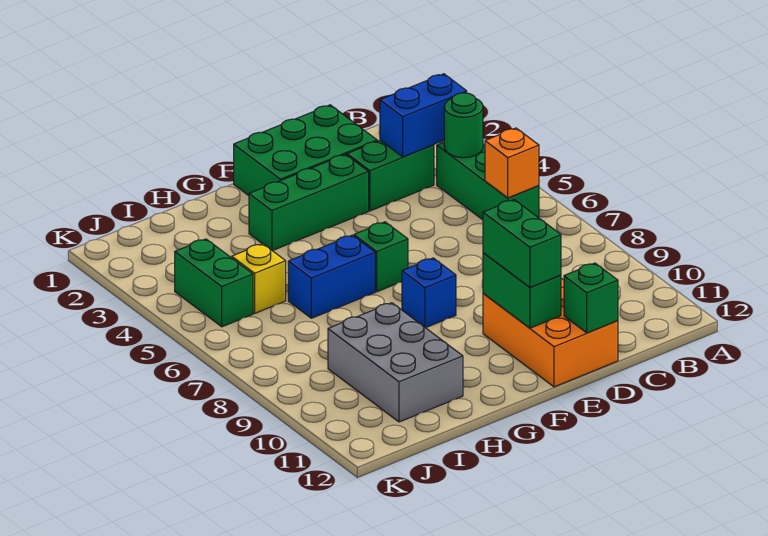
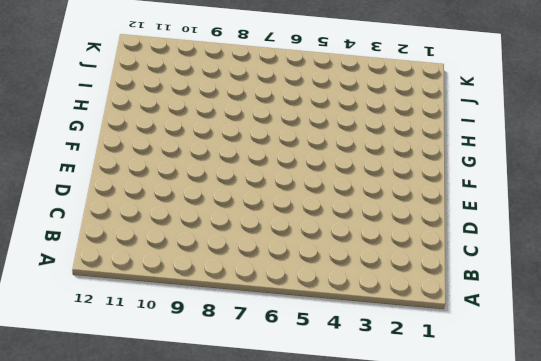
none -> green brick B4:B6 level 1
none -> green brick C3:D3 level 1
none -> green brick D1:F2 level 1

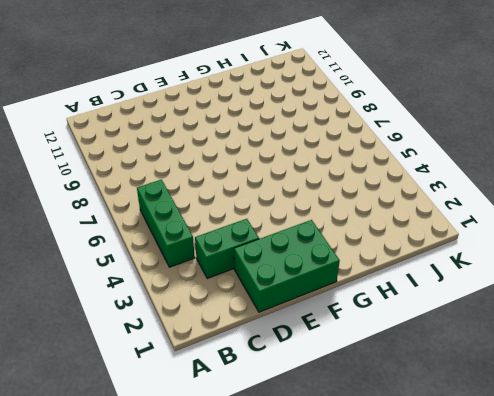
none -> orange brick D10:E12 level 1
none -> green brick E3:G3 level 1
none -> green brick F6 level 1

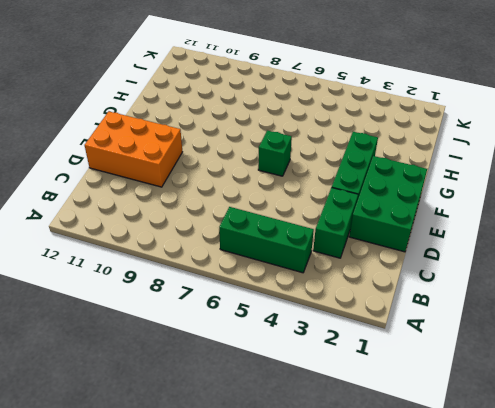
none -> blue brick F8 level 1
none -> blue brick G6:H6 level 1
none -> grey brick H9:I11 level 1

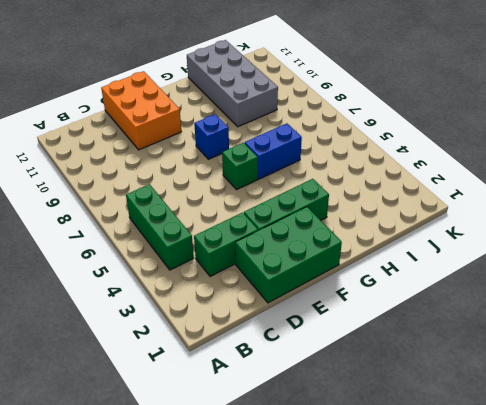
grey brick H9:I12 level 1 -> grey brick H9:I11 level 1
none -> yellow brick I5 level 1
none -> green brick J4:J5 level 1
none -> blue brick B3:C3 level 2

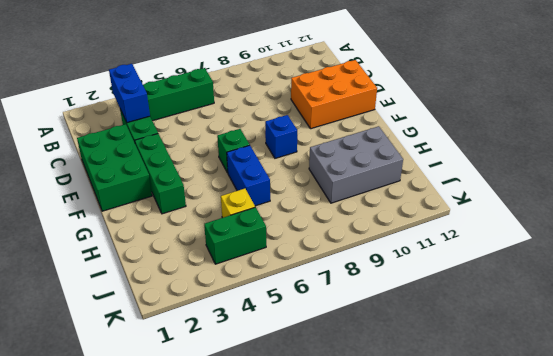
none -> green round brick B4 level 2
none -> orange brick B6 level 2
none -> green brick D12 level 2

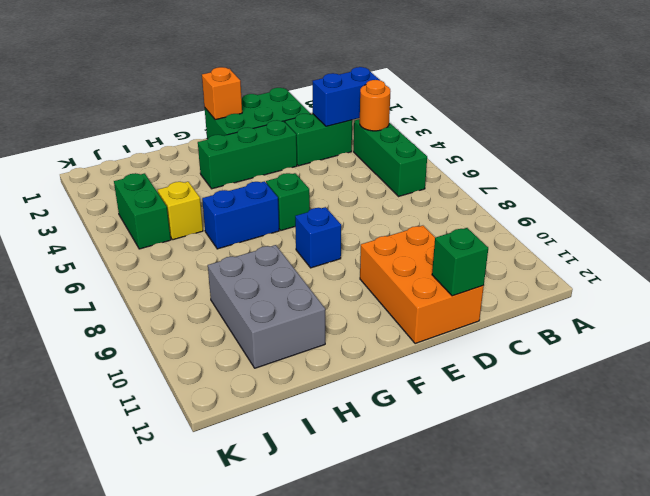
orange round brick B4 level 2 -> green round brick B4 level 2
orange brick F1 level 2 -> orange brick B6 level 2
none -> green brick E10:E11 level 2
none -> green brick E10:E11 level 3

